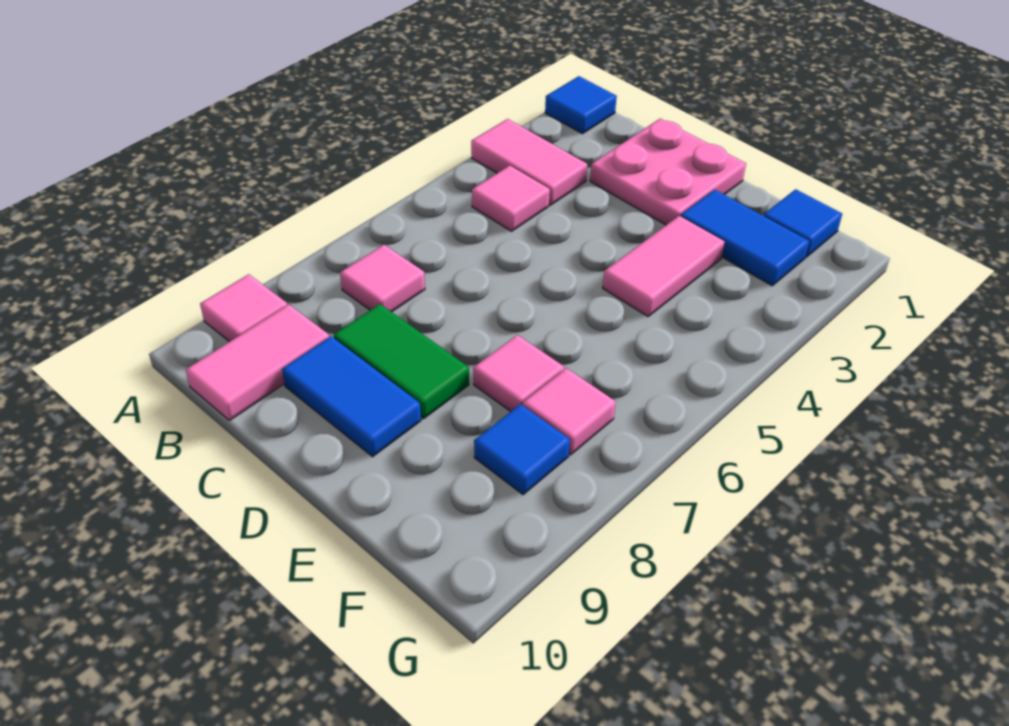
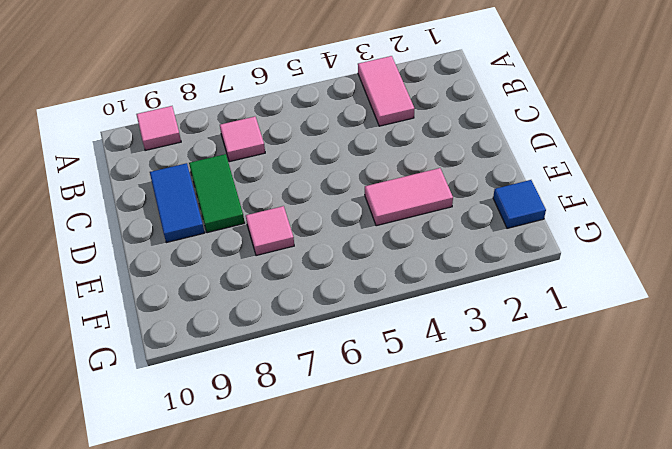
none -> blue tile A1 level 1
none -> pink tile B4 level 1
none -> pink tile B9:B10 level 1

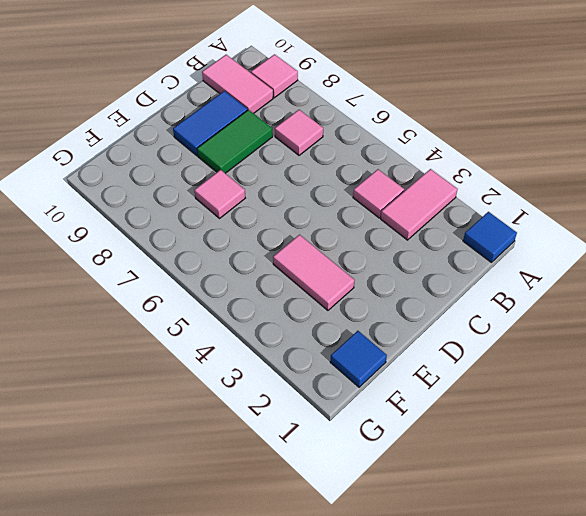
none -> pink plate C1:D2 level 1
none -> blue tile E2:F2 level 1
none -> pink tile F7 level 1

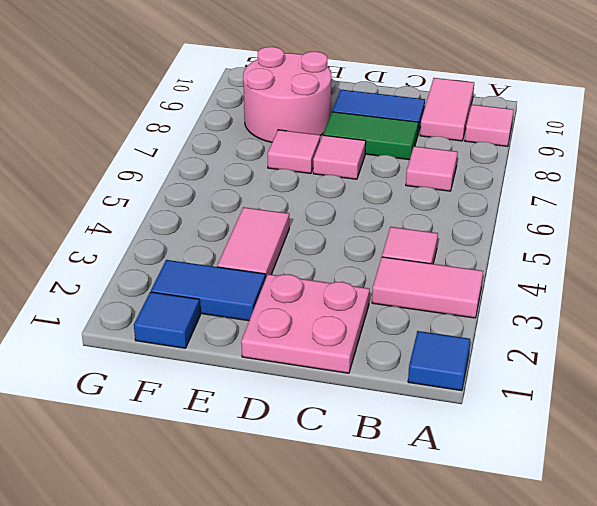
pink tile D7 level 1 -> pink tile F7 level 1
pink round brick E8:F9 level 1 -> blue tile F8 level 1

